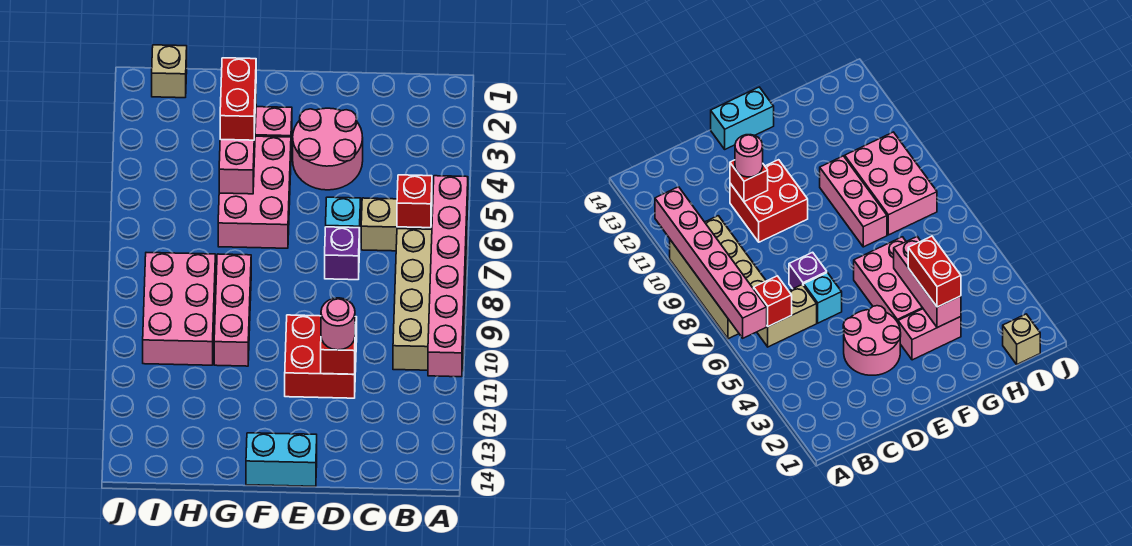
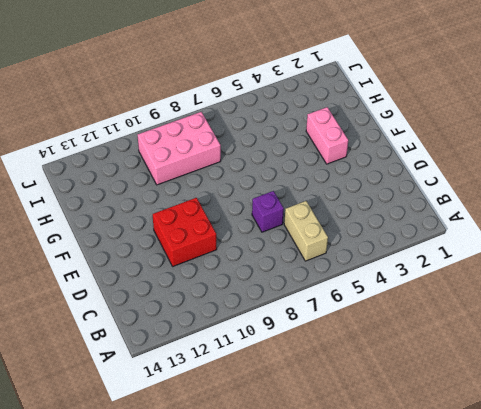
none -> tan brick A7:B10 level 1
none -> pink round brick D3:E4 level 1
none -> cyan brick D6 level 1

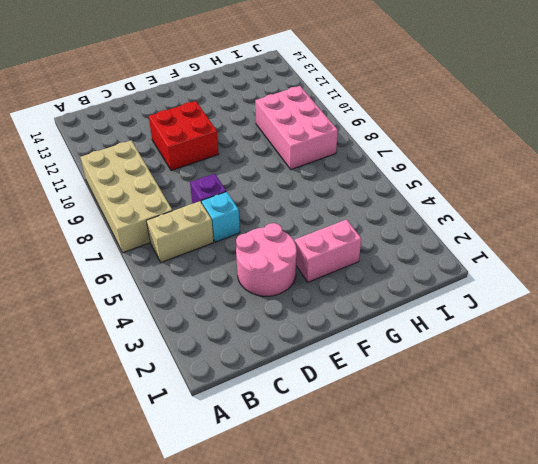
none -> cyan brick E14:F14 level 1
none -> pink brick F4:G6 level 1
none -> pink brick G8:G10 level 1

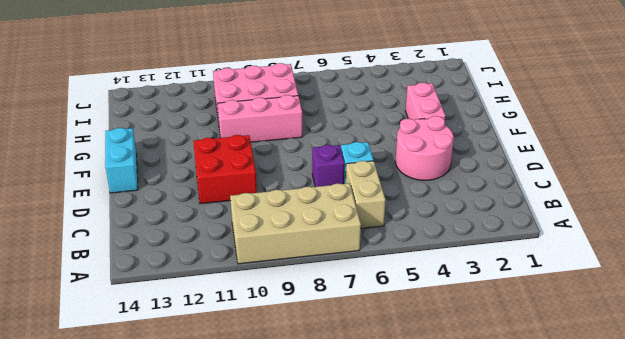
none -> pink brick F4:G6 level 1
none -> tan brick I1 level 1
none -> pink brick A6:A11 level 2

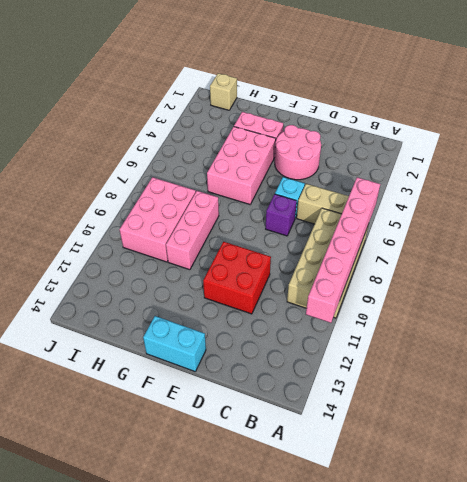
none -> red brick B6 level 2
none -> red brick D11 level 2
none -> pink brick G3:G5 level 2

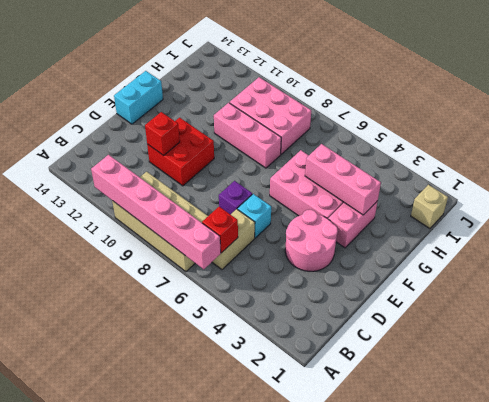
none -> pink round brick D11 level 3
none -> red brick G3:G4 level 3

